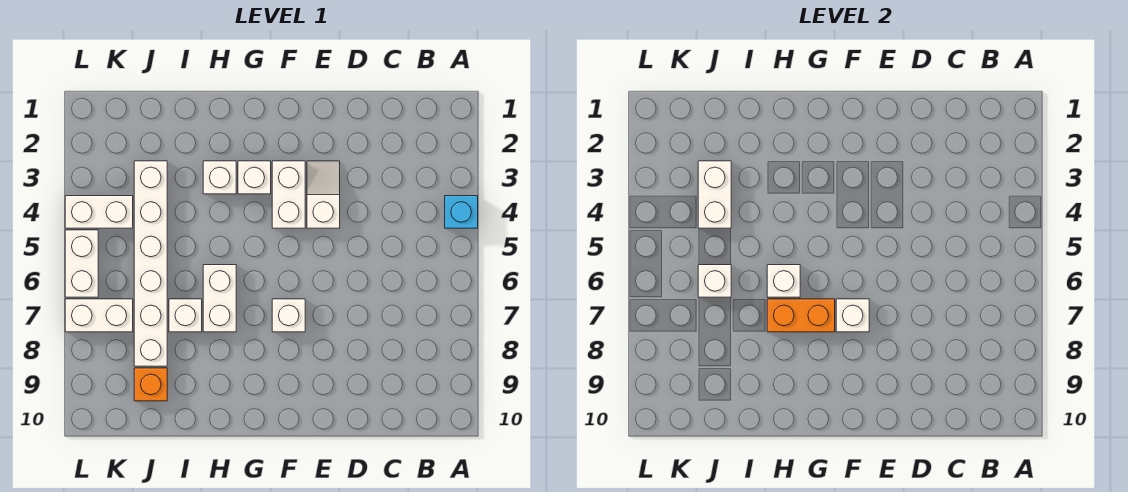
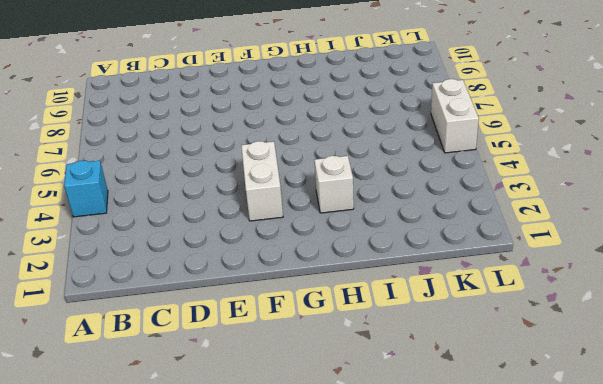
none -> white slope E3:E4 level 1 top 4
none -> white brick F7 level 1
none -> white brick G3 level 1

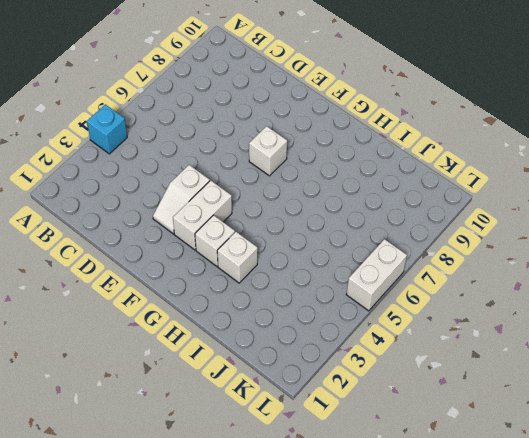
none -> white brick H6:H7 level 1
none -> white brick I7 level 1
none -> white brick J3:J8 level 1

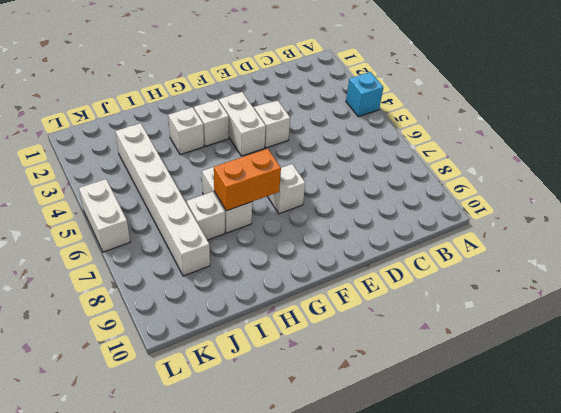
none -> orange brick J9 level 1
none -> white brick K4:L4 level 1
none -> white brick K7:L7 level 1

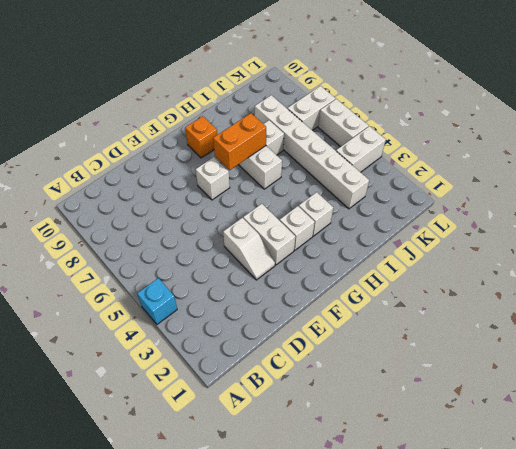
orange brick G9 level 1 -> orange brick J9 level 1
none -> white brick F7 level 2
none -> white brick H6 level 2
none -> white brick J3:J4 level 2

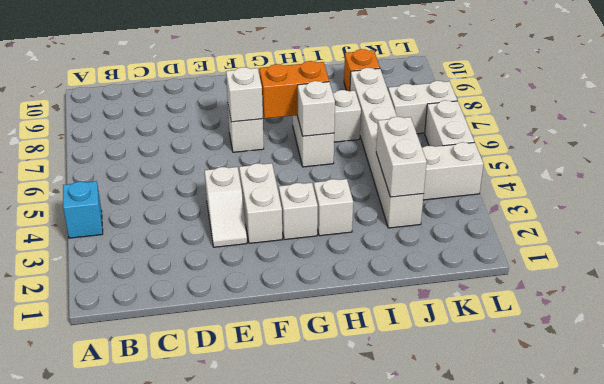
none -> white brick J6 level 2

